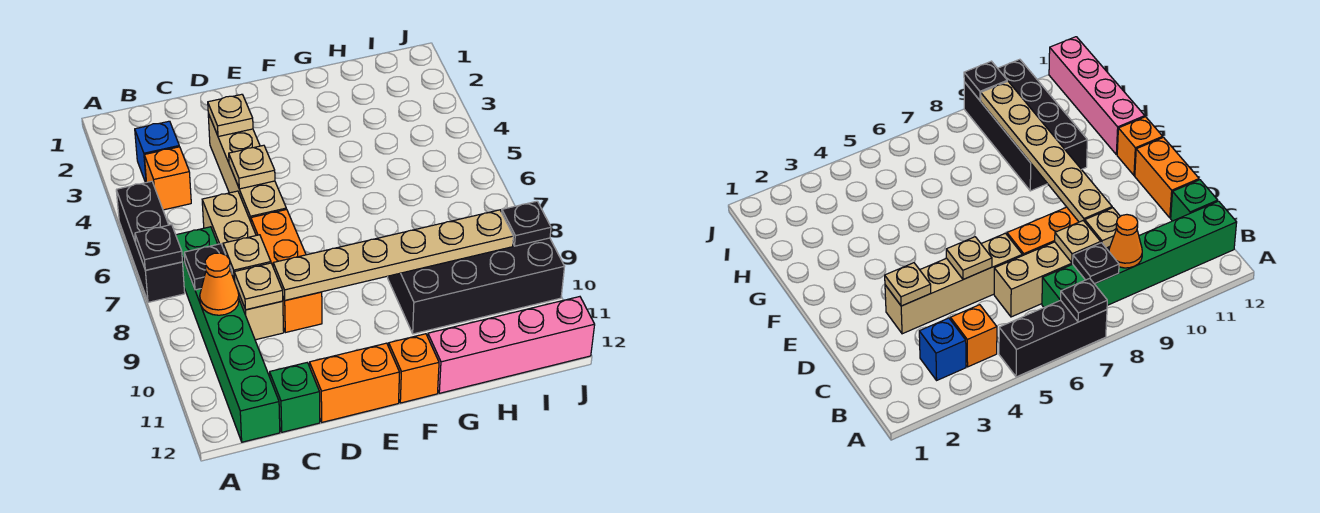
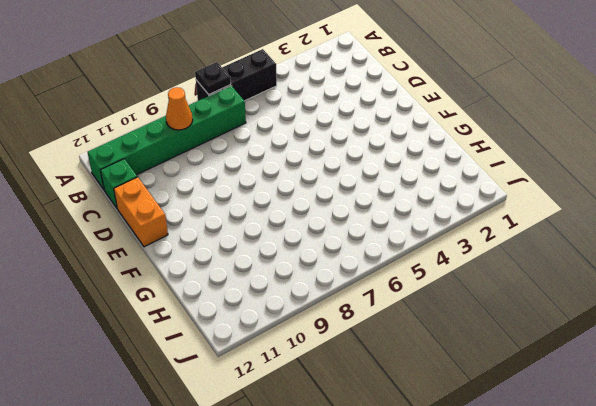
none -> blue brick B3 level 1
none -> orange brick B4 level 1
none -> tan brick C6:C9 level 1

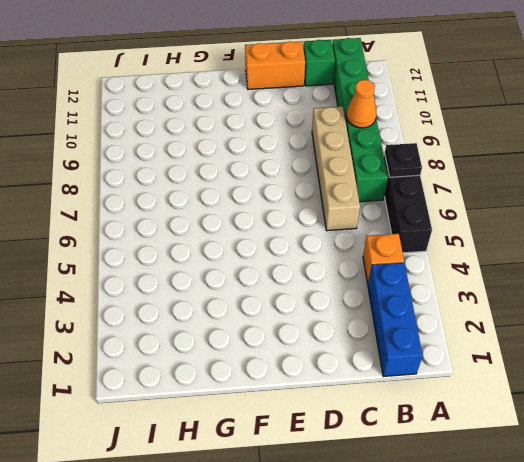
blue brick B1:B3 level 1 -> blue brick B3 level 1
none -> tan brick D3:D6 level 1
none -> orange brick D7:D9 level 1
none -> orange brick F12 level 1

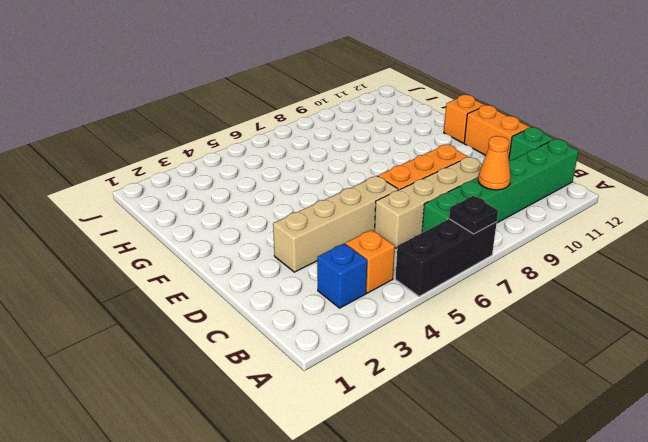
none -> black brick G9:J10 level 1
none -> pink brick G12:J12 level 1
none -> black plate B8 level 2

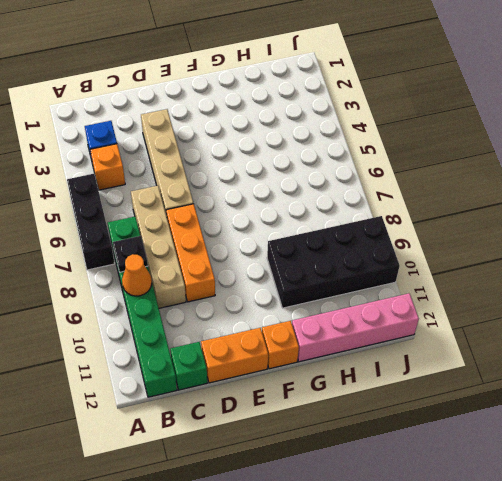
none -> black plate A7 level 2
none -> tan plate C8 level 2
none -> tan plate C9 level 2

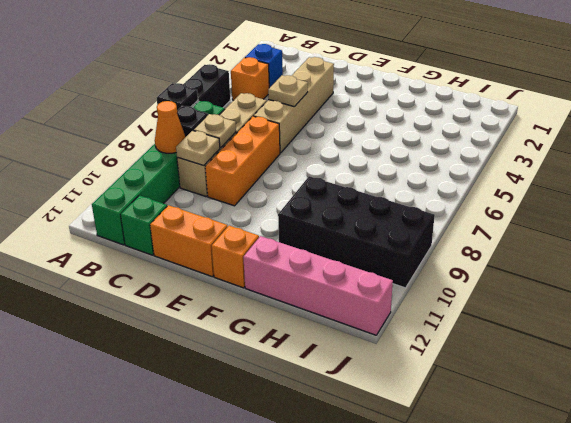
none -> tan plate D3 level 2
none -> tan plate D9:I9 level 2
none -> black plate J9 level 2

